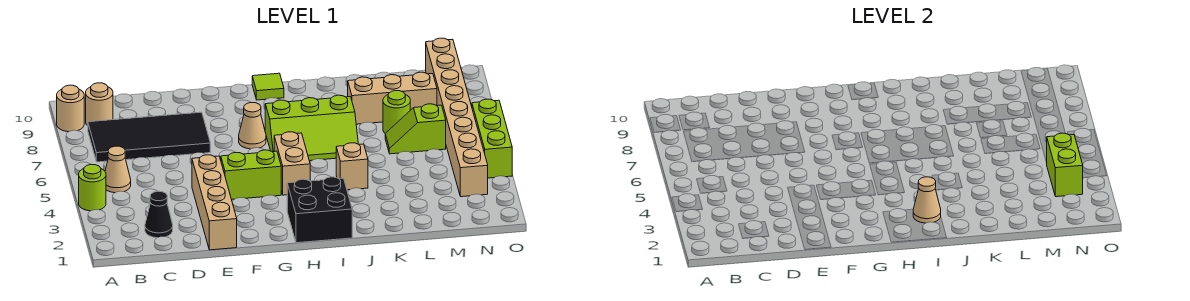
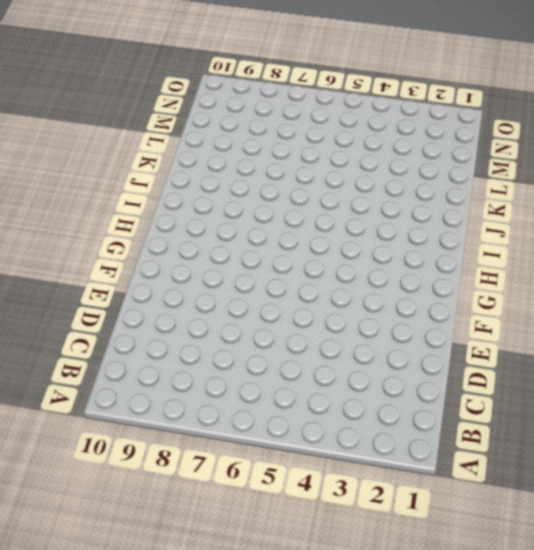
none -> lime round brick A4 level 1
none -> tan round brick A9 level 1
none -> tan cone B5 level 1

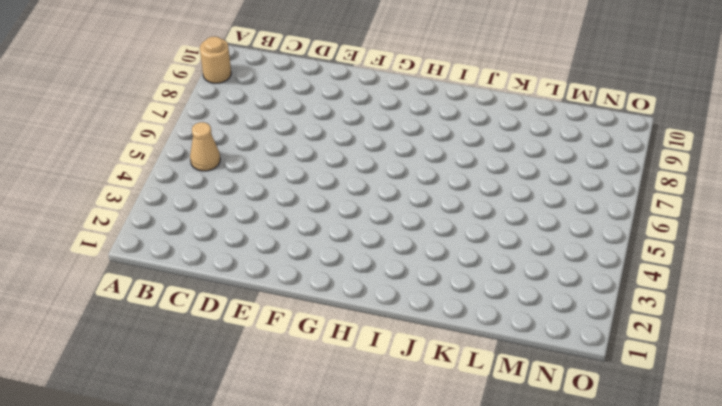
none -> lime round brick A4 level 1
none -> black tile B7:E8 level 1
none -> tan round brick B9 level 1

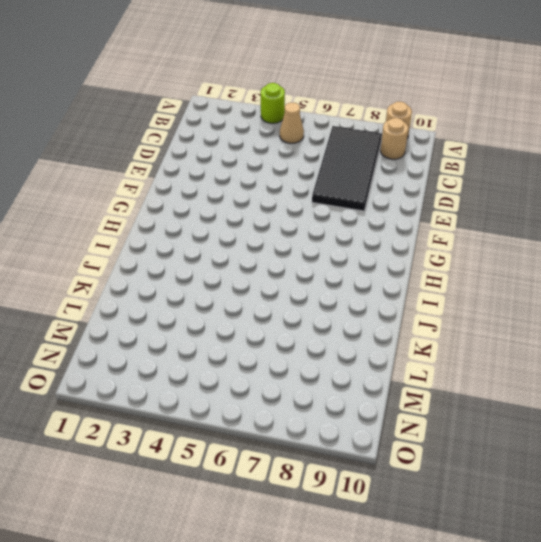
none -> black cone C2 level 1
none -> tan brick E1:E4 level 1
none -> lime brick F4:G4 level 1

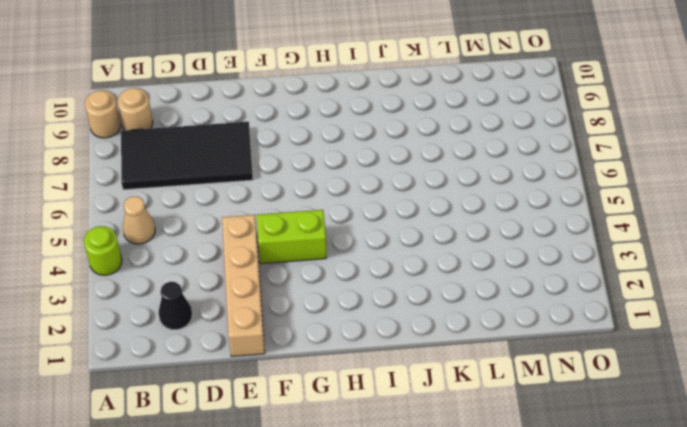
none -> tan cone G7 level 1
none -> black brick H1:I2 level 1
none -> tan brick H4:H5 level 1

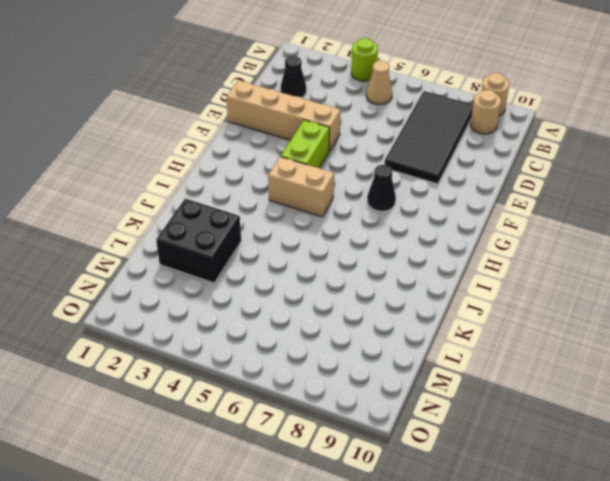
black cone G7 level 1 -> tan cone G7 level 1
black brick K2:L3 level 1 -> black brick H1:I2 level 1
none -> lime slope H6:J7 level 1 top 7
none -> lime tile H10 level 1
none -> tan brick J4 level 1

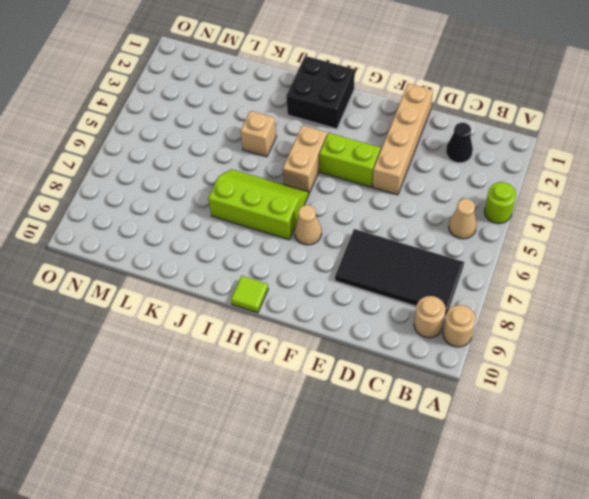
none -> tan brick K8:M8 level 1
none -> lime slope L6:M6 level 1 top M
none -> lime round brick L7 level 1

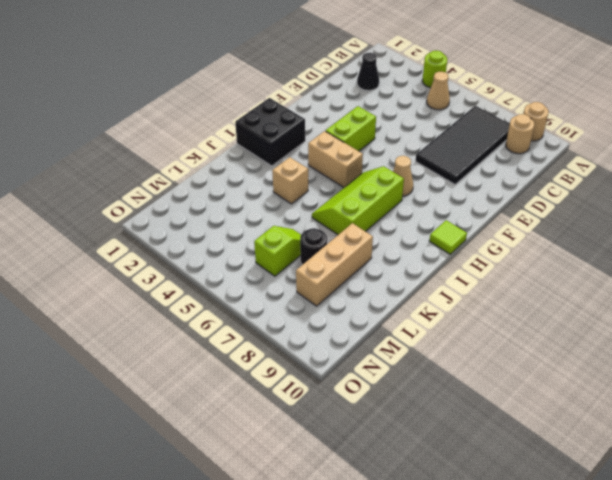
black round brick L7 level 1 -> lime round brick L7 level 1
none -> tan brick E1:E4 level 1
none -> tan brick N3:N10 level 1
none -> lime brick O4:O6 level 1

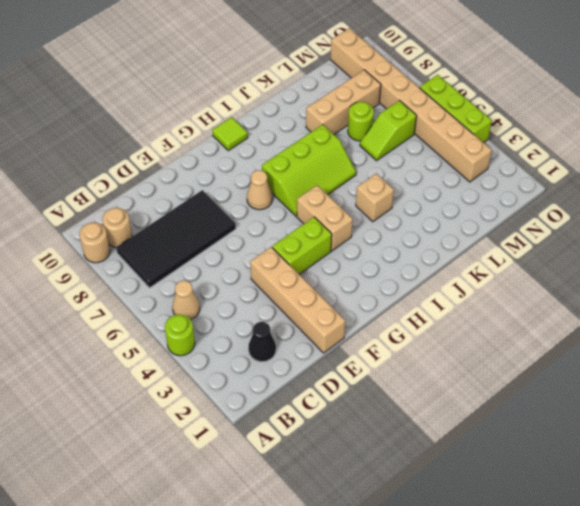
none -> black brick H1:I2 level 1
none -> tan cone I2 level 2
none -> lime brick N3:N4 level 2

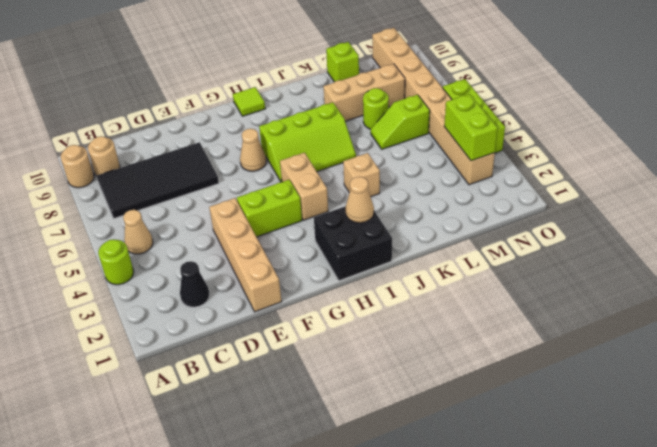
lime brick L10 level 1 -> none

